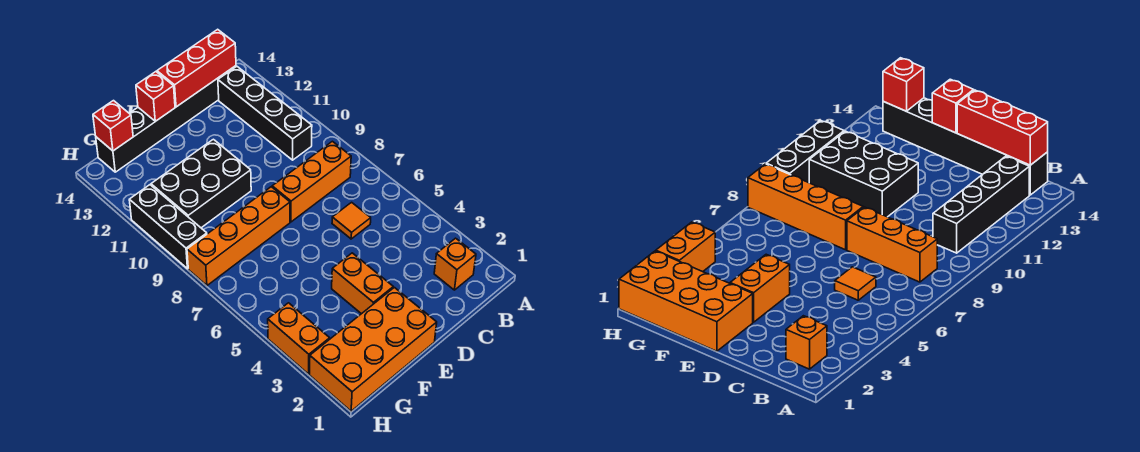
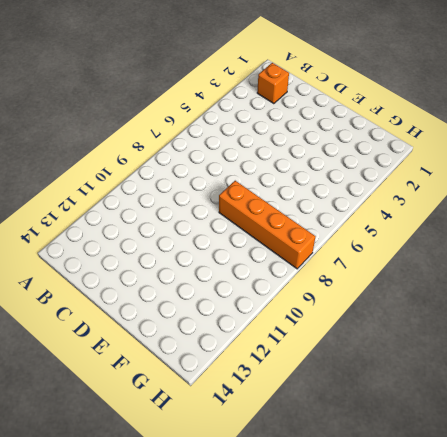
none -> orange brick B8:D8 level 1
none -> black brick B10:B13 level 1
none -> black brick B14:G14 level 1

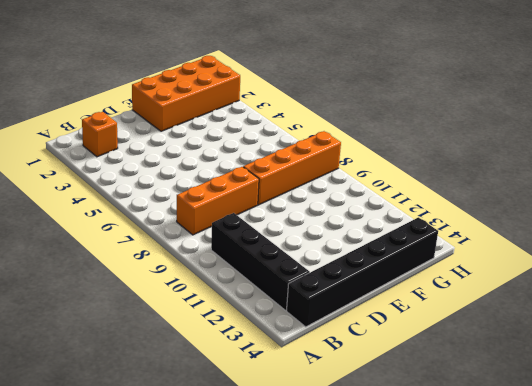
none -> orange tile C6 level 1
none -> orange brick E3:E4 level 1
none -> black brick E10:G11 level 1

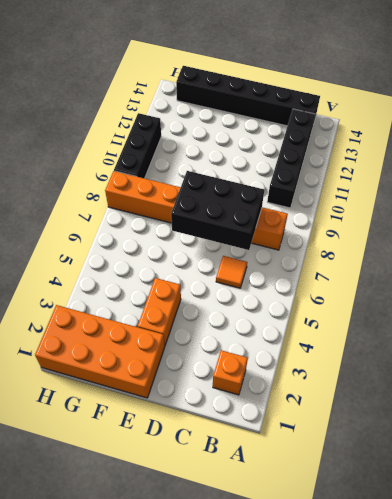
black brick C7:E8 level 2 -> black brick E10:G11 level 1
none -> orange brick H3:H4 level 1
none -> red brick B14:D14 level 2
none -> red brick E14 level 2

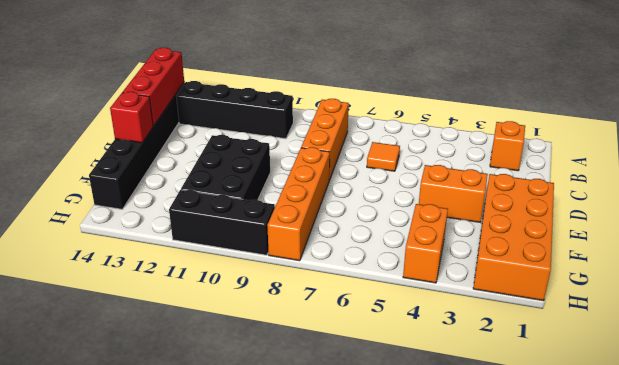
orange brick G4:H4 level 1 -> orange brick H3:H4 level 1
none -> red brick G14 level 2

